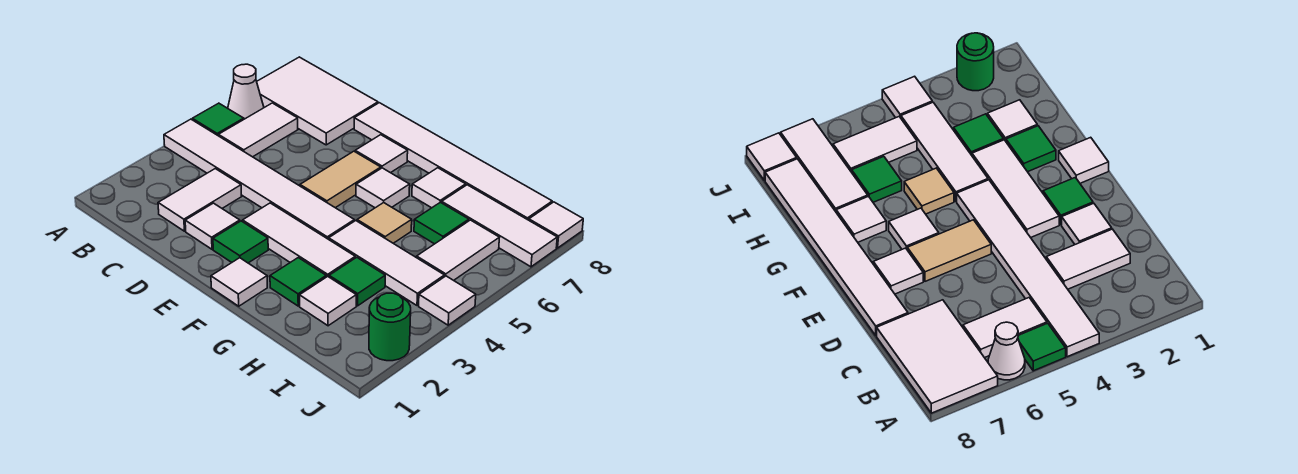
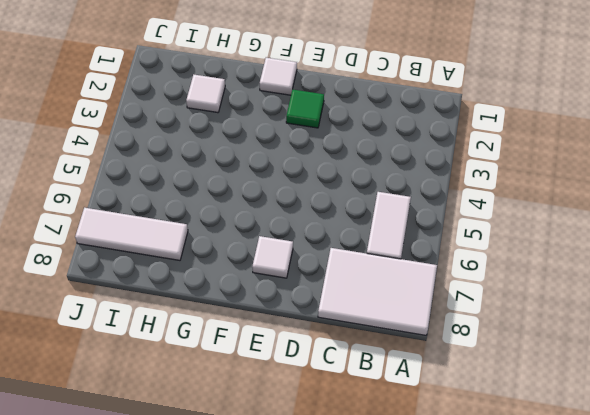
none -> white tile A4:F4 level 1
none -> green tile A5 level 1
none -> white cone A6 level 1

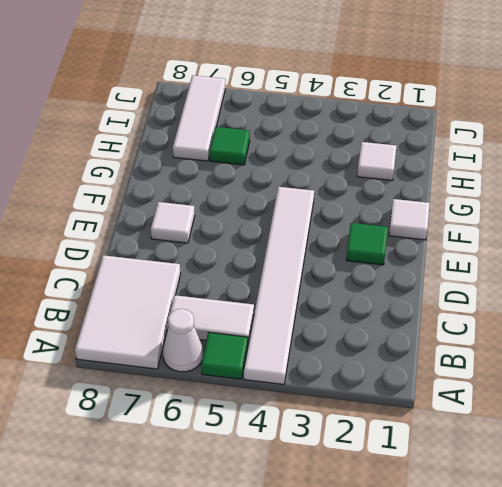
none -> white tile C2:C3 level 1
none -> white tile D2 level 1
none -> white tile D8:I8 level 1

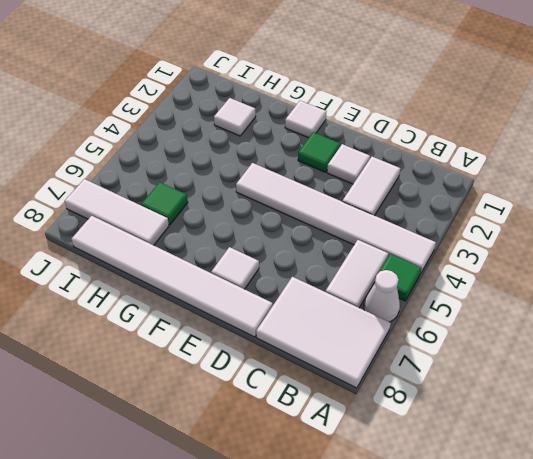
none -> white tile E3:G3 level 1
none -> tan tile E5:E6 level 1
none -> white tile F6 level 1

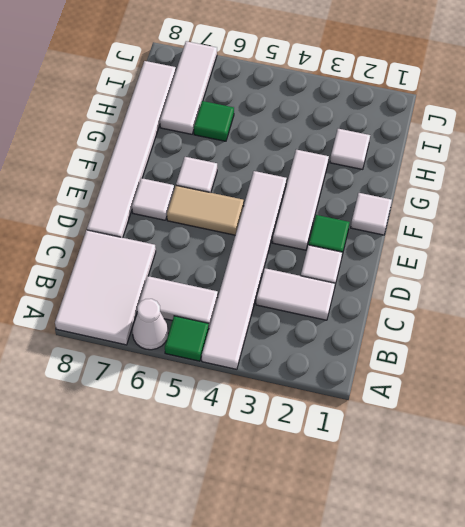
none -> green tile G2 level 1
none -> white tile G4:I4 level 1
none -> tan tile G5 level 1

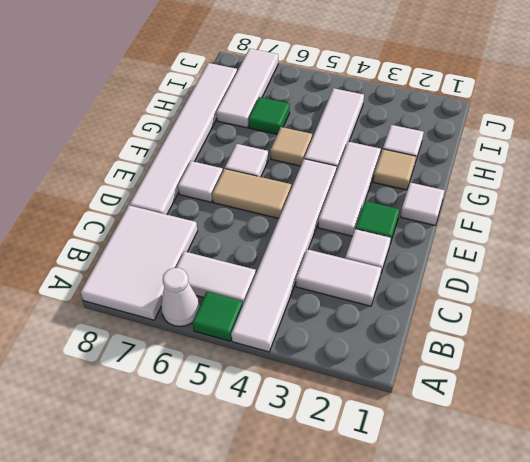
tan tile G2 level 1 -> green tile G2 level 1
none -> white tile G7 level 1
none -> green tile H3 level 1
none -> white tile I5:I6 level 1

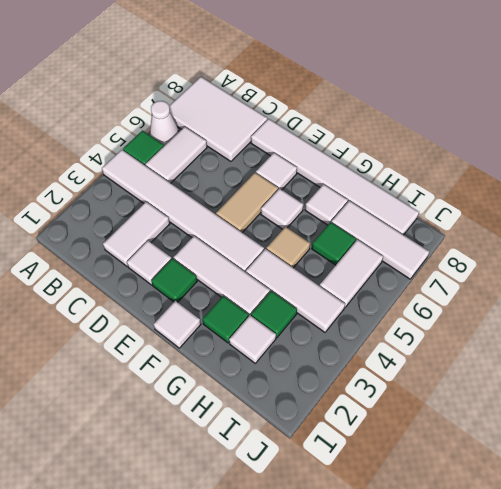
none -> green round brick J2 level 1
none -> white tile J4 level 1
none -> white tile J8 level 1

